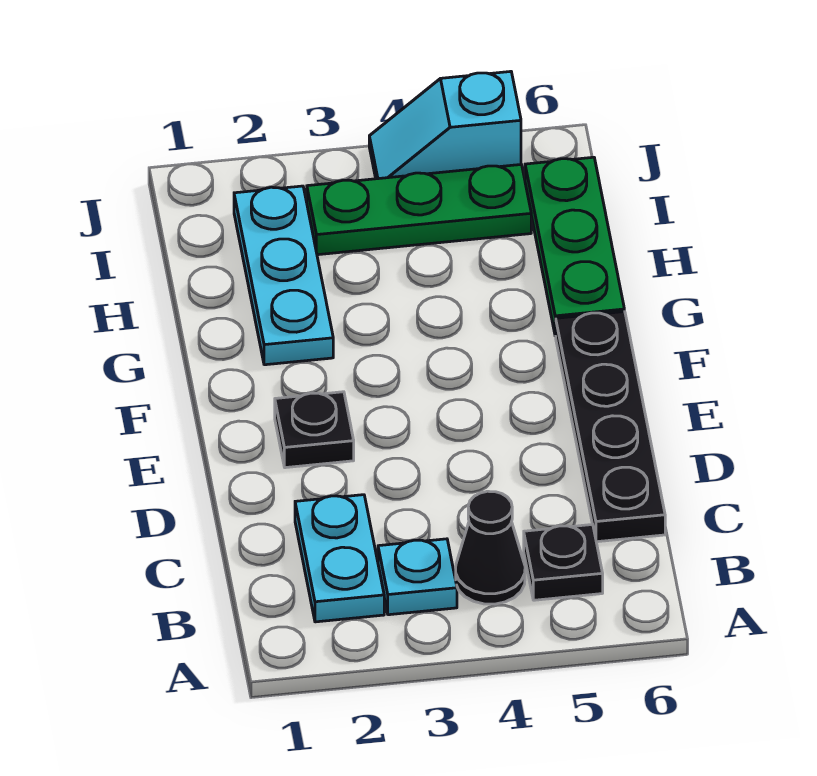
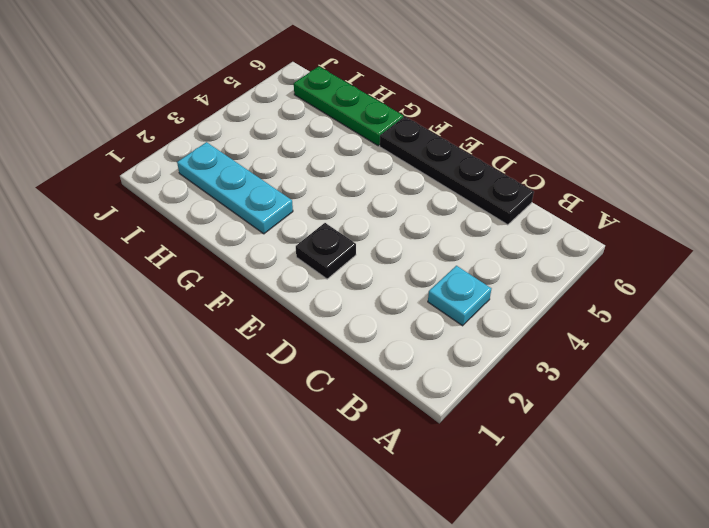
none -> cyan plate B2:C2 level 1
none -> black cone B4 level 1

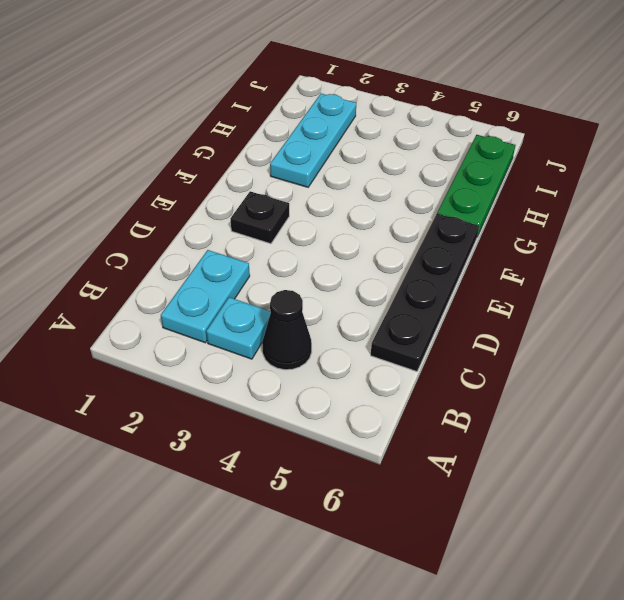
none -> black plate B5 level 1
none -> green plate I3:I5 level 1

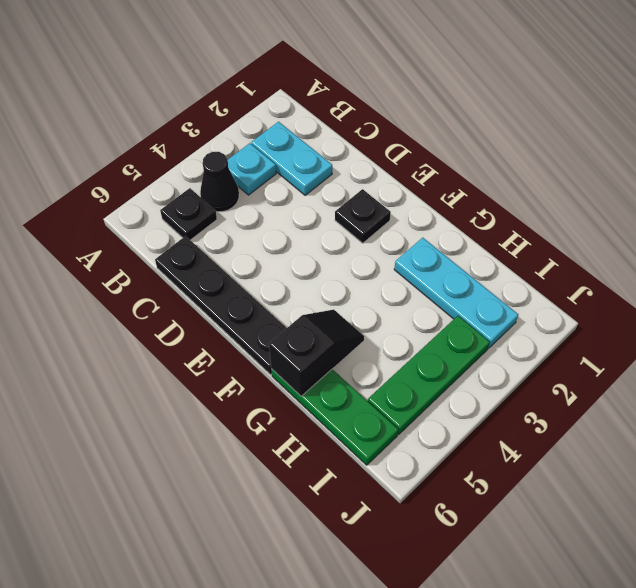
black slope G5:G6 level 2 top 6 -> none
none -> cyan slope J4:J5 level 1 top 5

